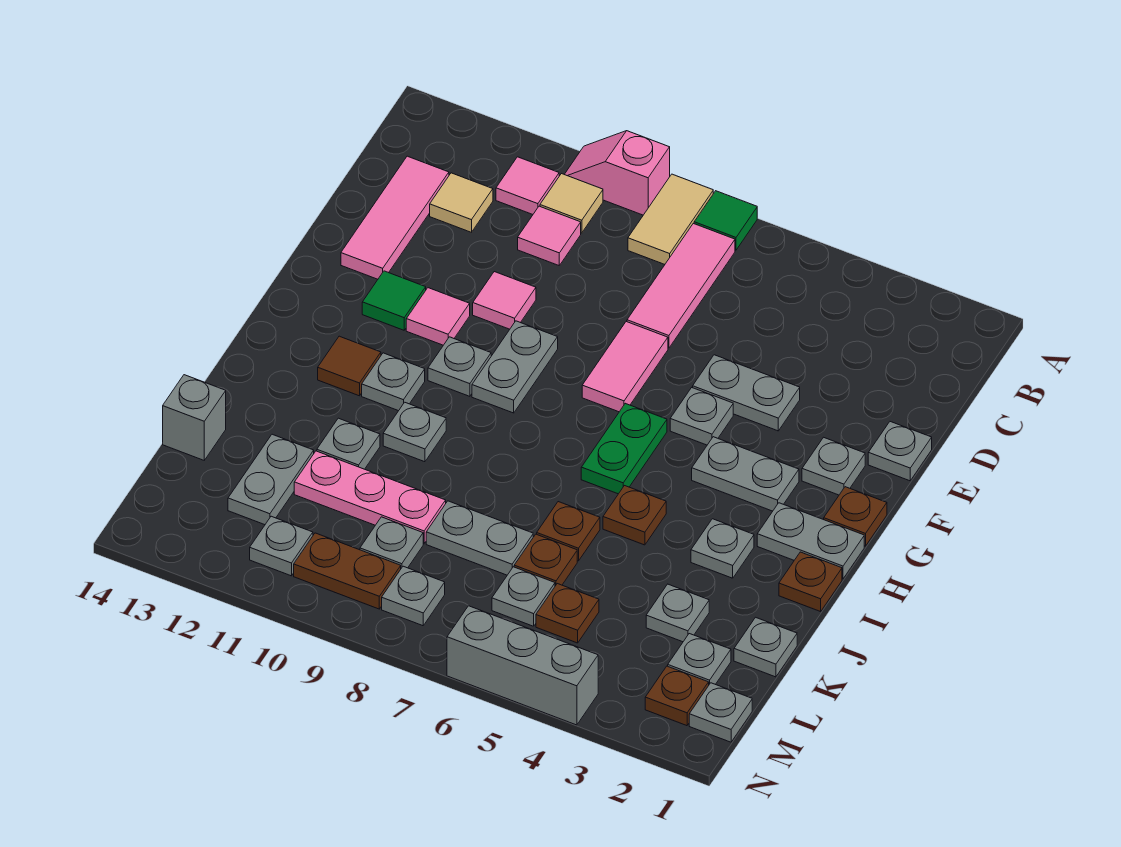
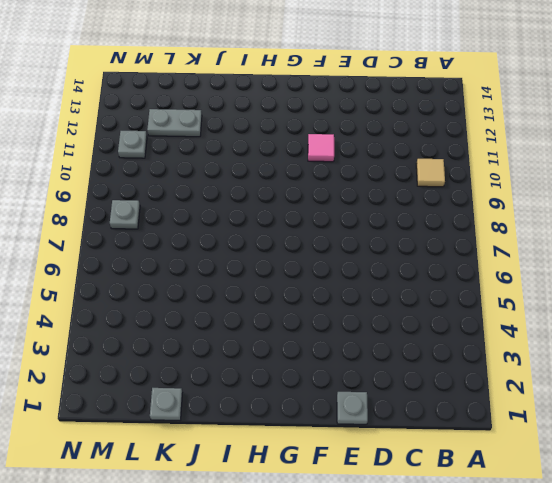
none -> green tile A7 level 1
none -> tan tile A8:B8 level 1
none -> pink slope A9:A10 level 1 top 9
none -> pink tile B7:D7 level 1

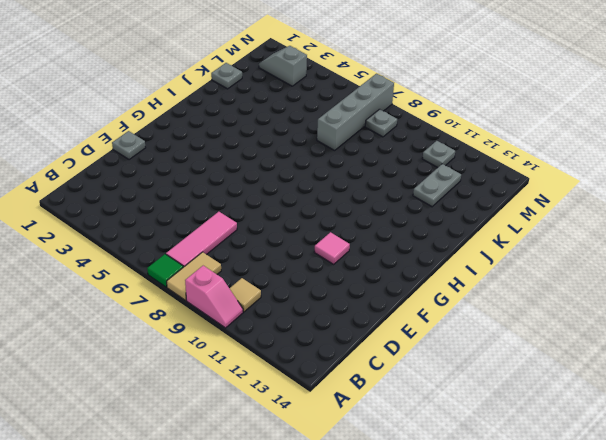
grey brick K7:N7 level 1 -> grey plate K7:K8 level 1
grey slope M2:M3 level 1 top 3 -> brown plate M2 level 1
none -> pink tile B11 level 1
none -> pink tile C10 level 1
none -> tan tile C12 level 1
none -> pink tile C13:E13 level 1

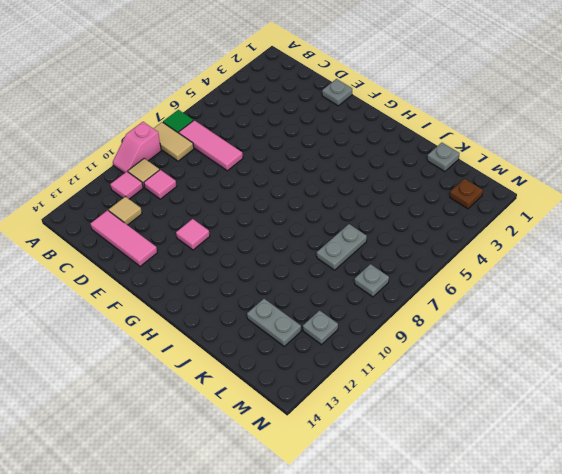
none -> grey plate E4:E5 level 1
none -> pink tile E7:F7 level 1
none -> pink tile E10 level 1
none -> grey plate F2 level 1

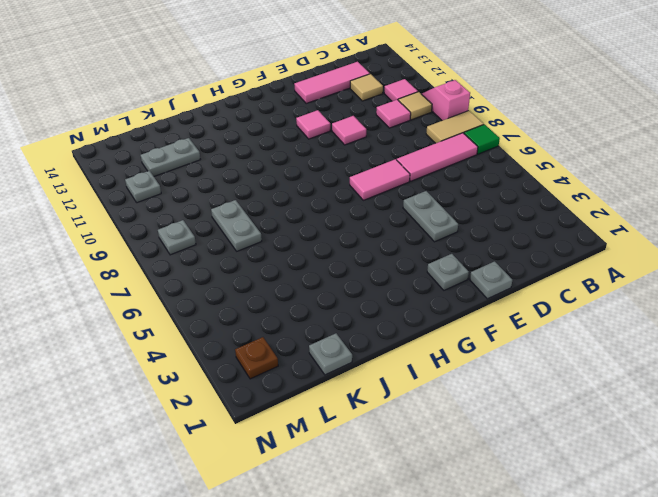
none -> grey plate F5 level 1
none -> grey plate F9:G9 level 1
none -> green tile F12 level 1
none -> brown plate G1 level 1

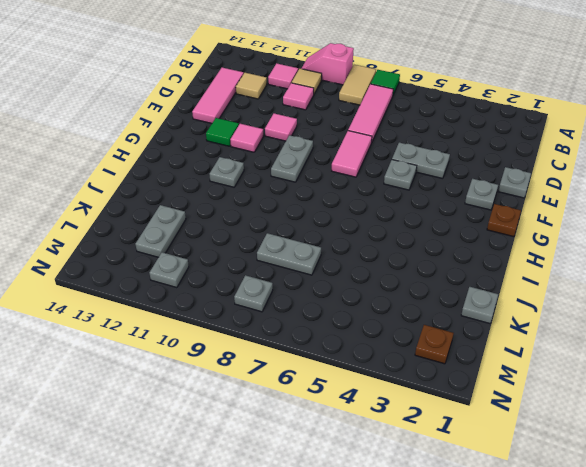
none -> grey plate G3:G4 level 1
none -> green plate G6:H6 level 1
none -> grey plate G10 level 1
none -> grey plate H1:H2 level 1

